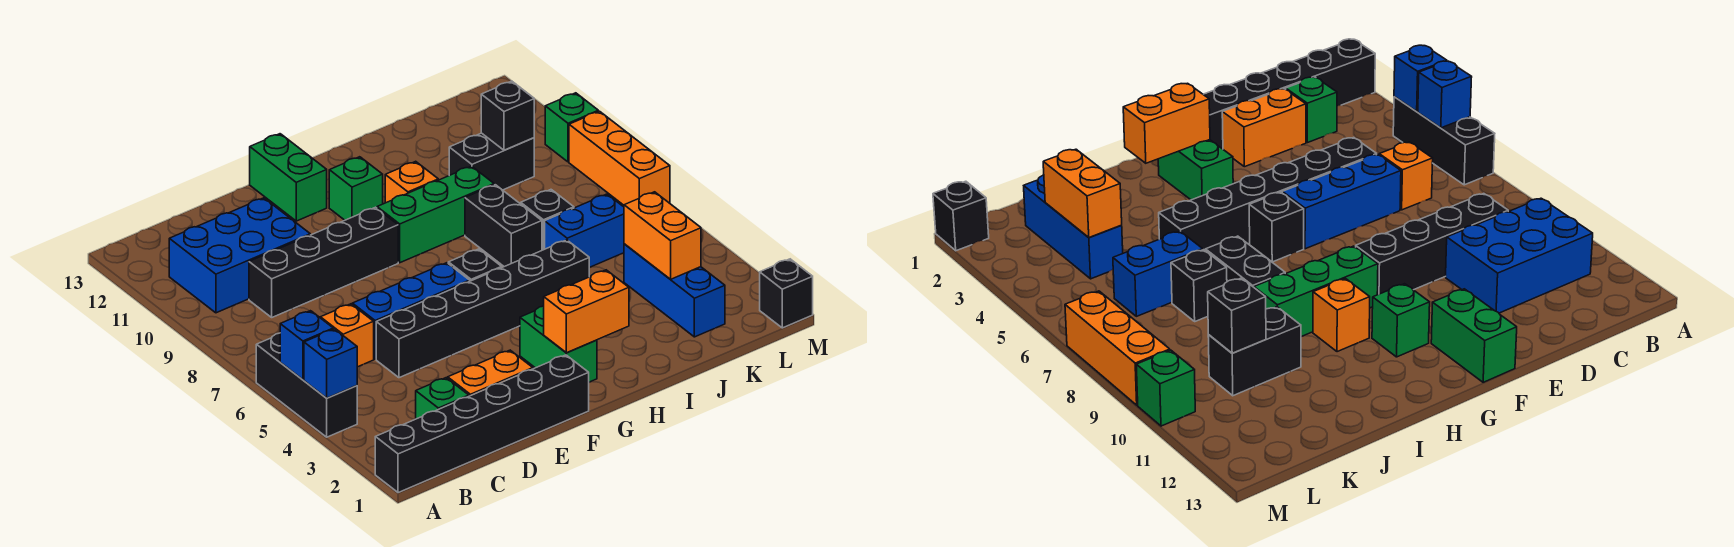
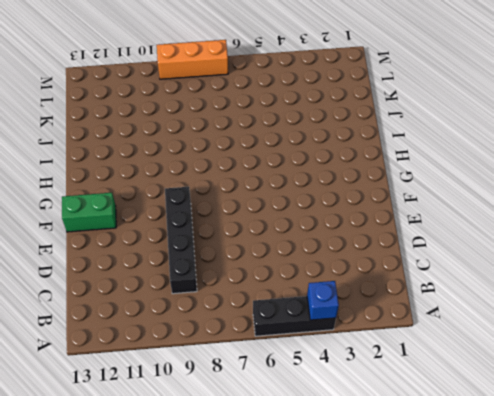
none -> black brick A1:F1 level 1
none -> blue brick B10:D11 level 1
none -> green brick C2 level 1

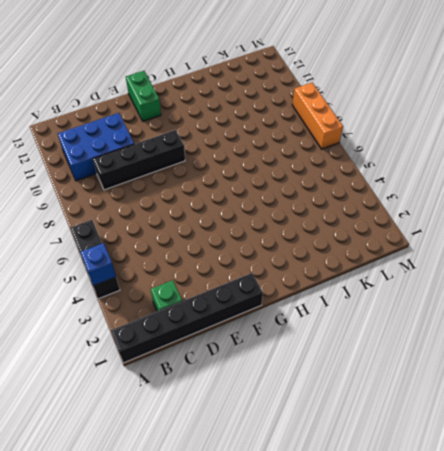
none -> orange brick C6 level 1
none -> orange brick D2:E2 level 1
none -> black brick D5:I5 level 1

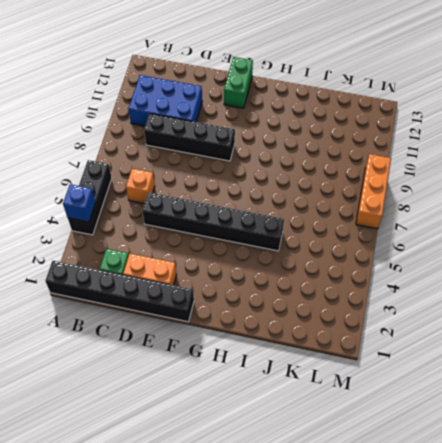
none -> blue brick D6:F6 level 1
none -> green brick G2:G3 level 1
none -> black brick G6 level 1

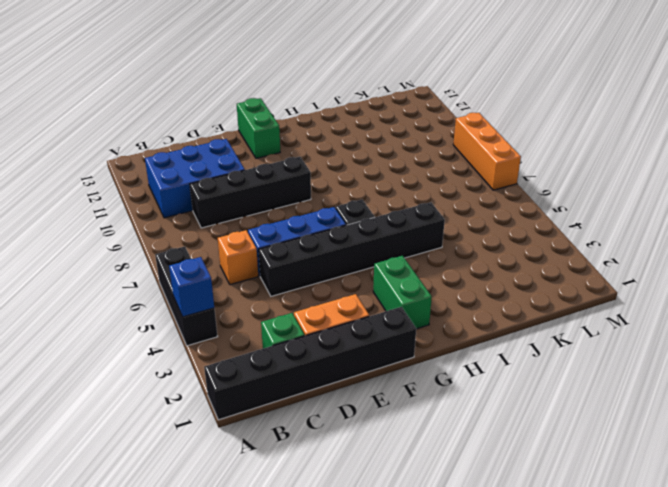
none -> green brick G9:I9 level 1
none -> green brick G11 level 1
none -> orange brick H10 level 1

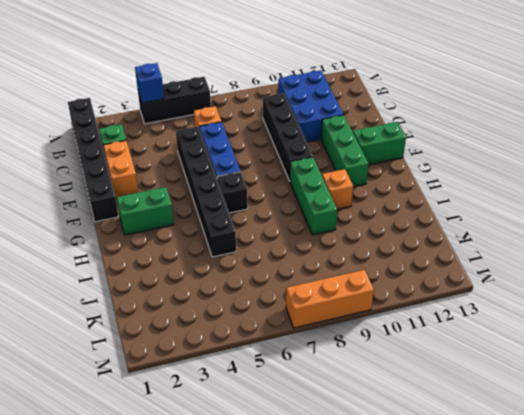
green brick E11:G11 level 1 -> green brick G11 level 1
none -> black brick I7:I8 level 1
none -> blue brick J6:K6 level 1
none -> black brick J7 level 1

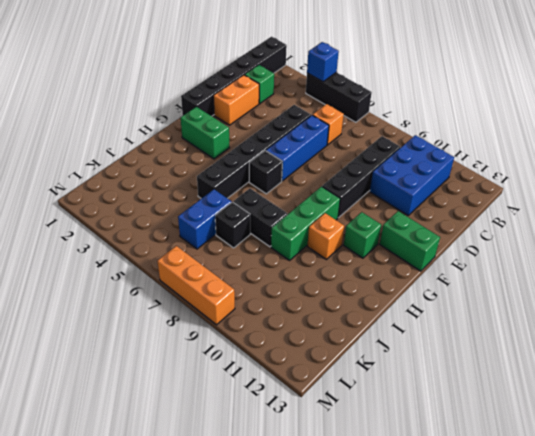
none -> black brick J10:K10 level 1
none -> blue brick K2:K4 level 1
none -> black brick M1 level 1

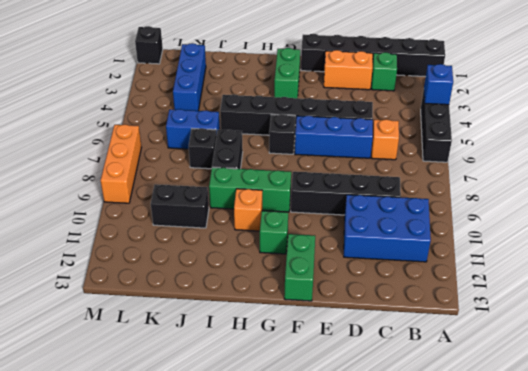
none -> green brick M10 level 1
none -> blue brick A5 level 2
none -> orange brick G2:H2 level 2

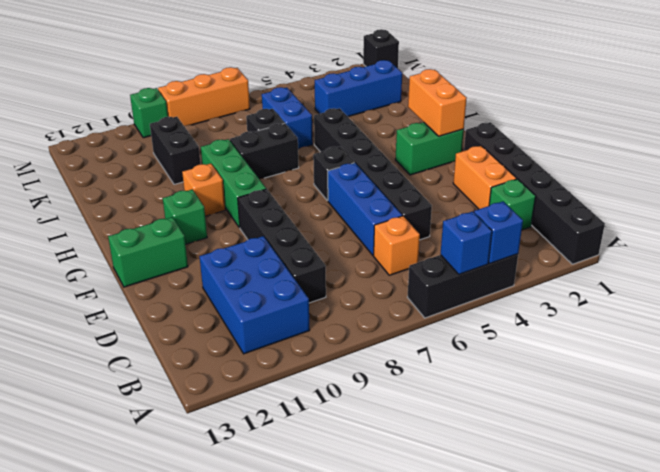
none -> orange brick K3:K4 level 2
none -> black brick K10 level 2

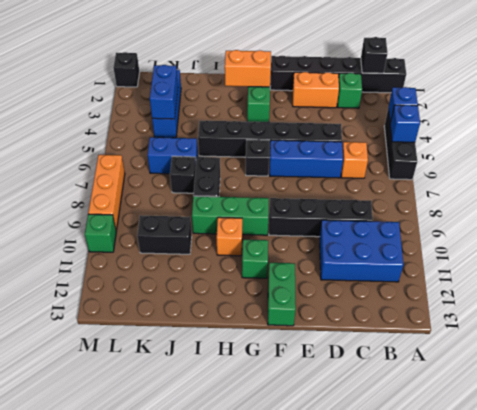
black brick B1 level 2 -> black brick K10 level 2
blue brick K3:K4 level 2 -> orange brick K3:K4 level 2

